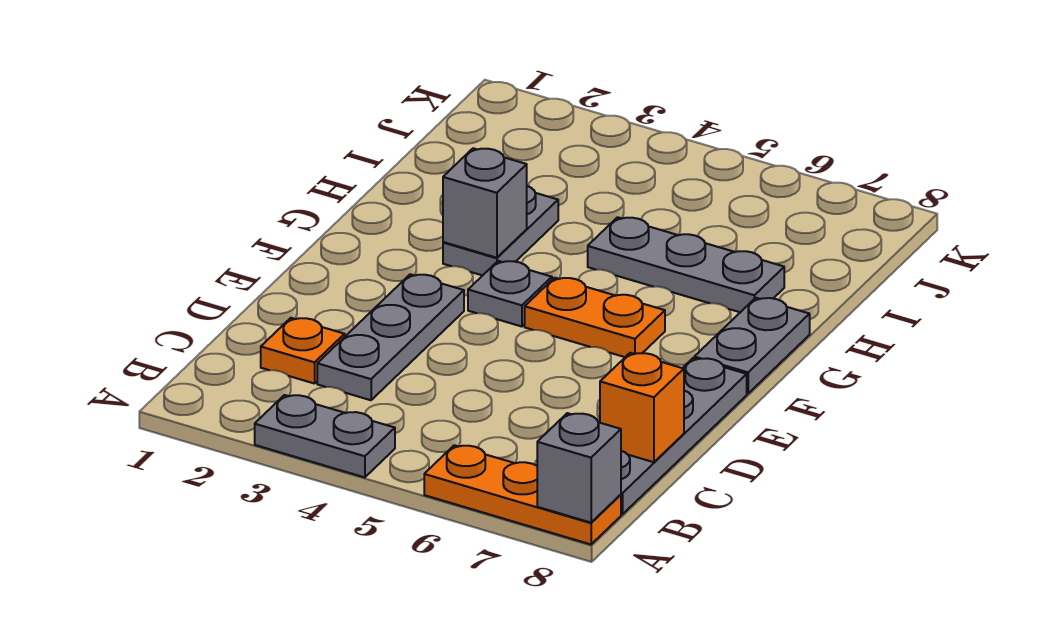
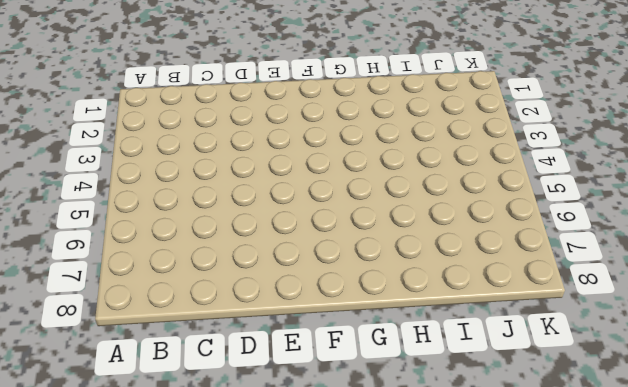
none -> grey plate A3:A4 level 1
none -> orange plate A6:A8 level 1
none -> grey plate B8:E8 level 1

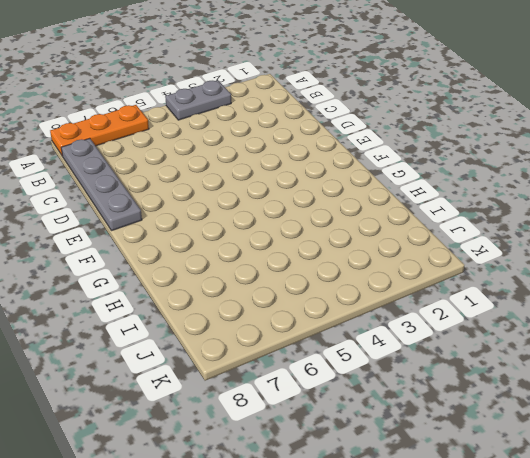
none -> orange plate C2 level 1
none -> grey plate C3:E3 level 1
none -> grey plate F4 level 1

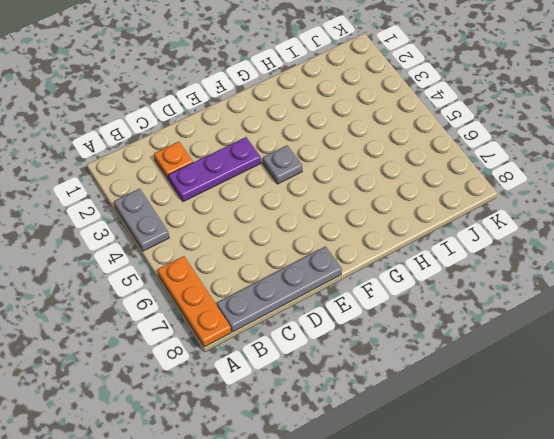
purple plate C3:E3 level 1 -> grey plate C3:E3 level 1
none -> orange plate F5:F6 level 1
none -> grey plate F8:G8 level 1
none -> grey plate G3:H3 level 1

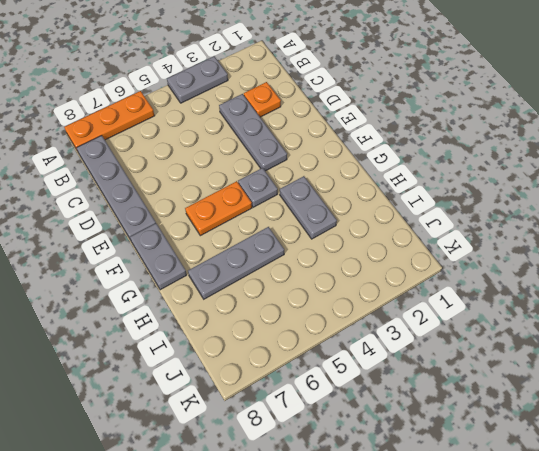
none -> grey brick A8 level 2
none -> orange brick C8 level 2
none -> grey brick G3 level 2

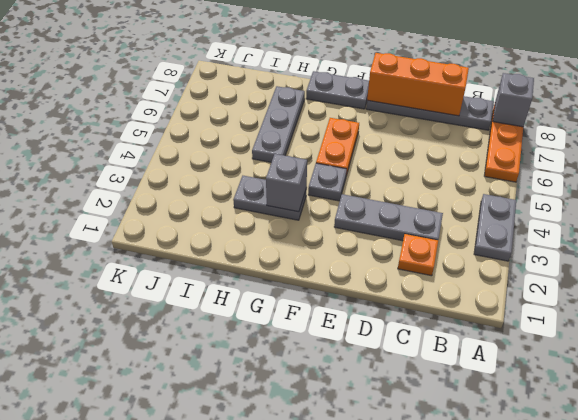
orange brick C8:E8 level 2 -> orange brick C8 level 2

